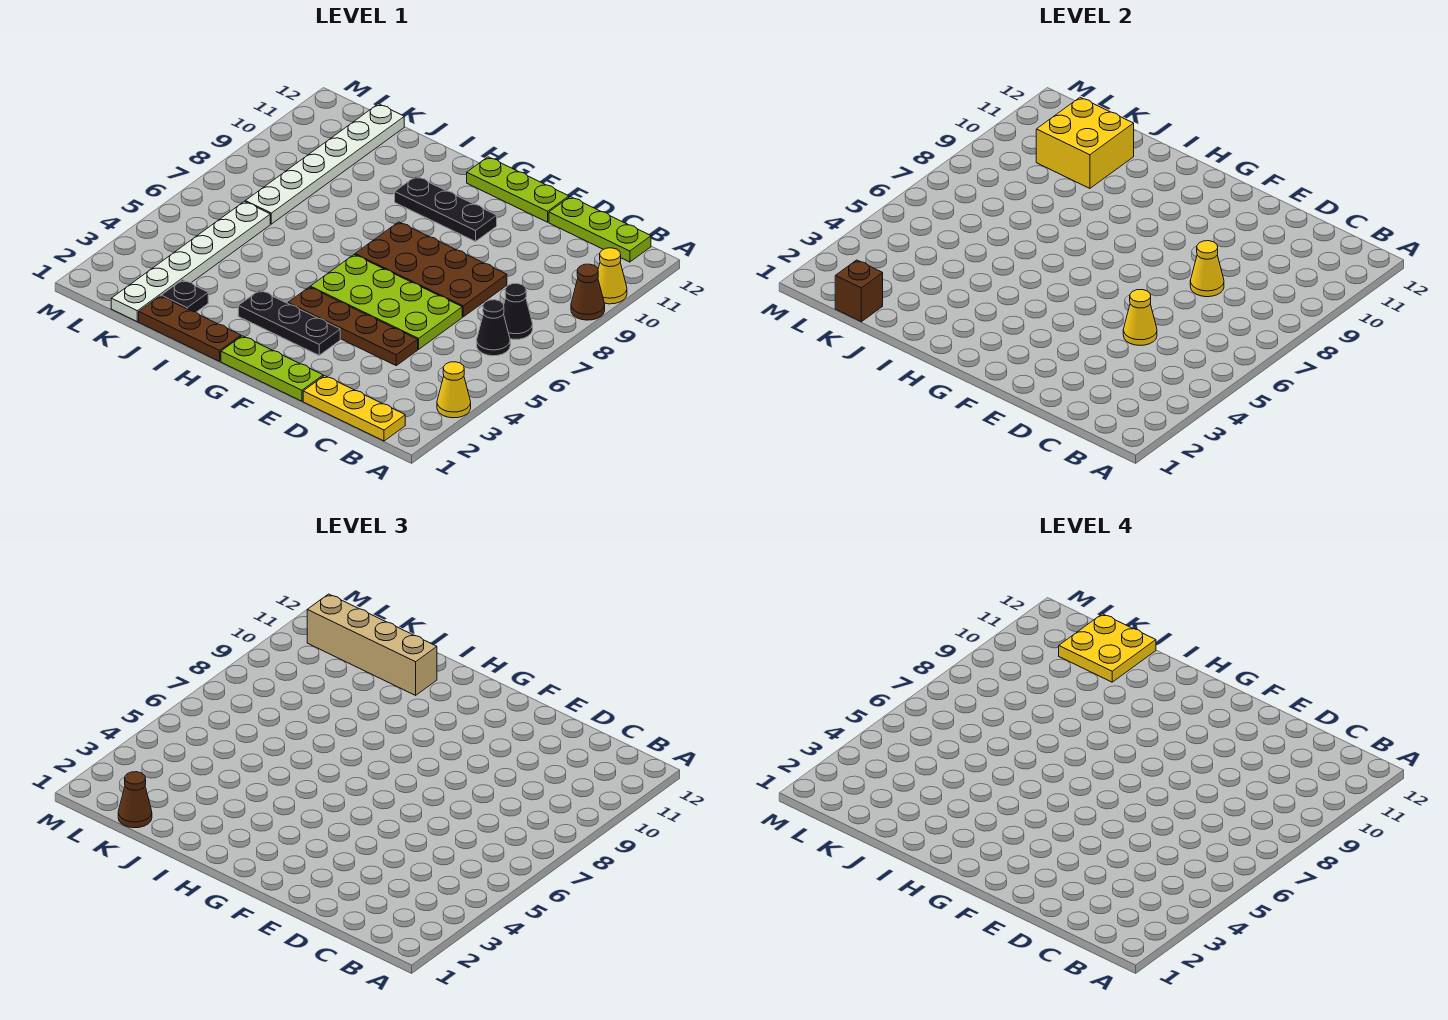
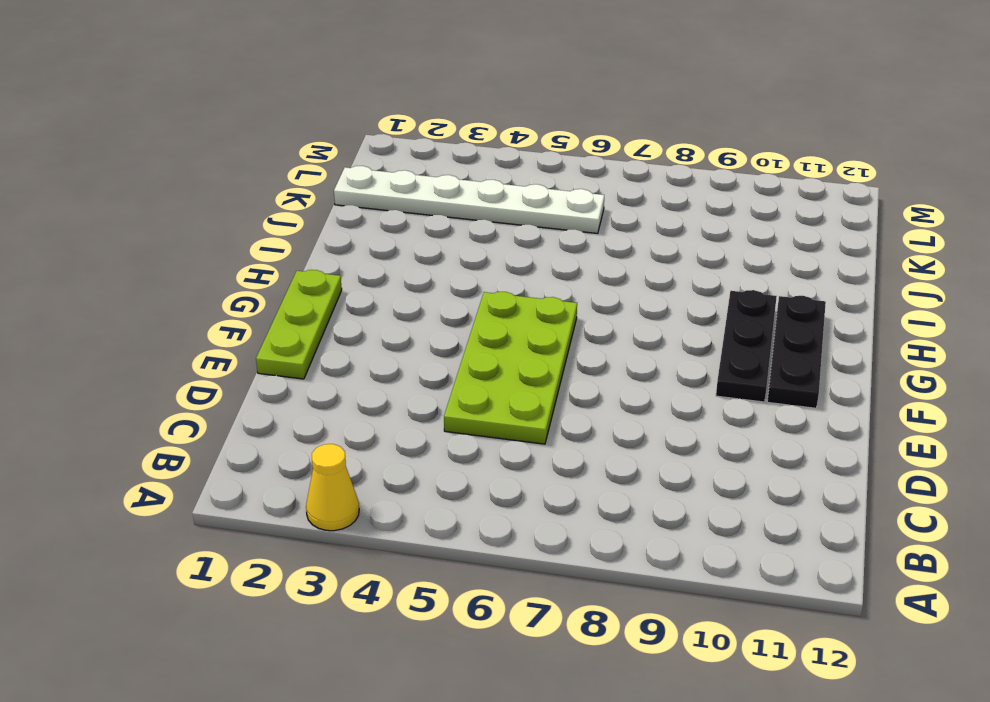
black plate F11:H11 level 1 -> black plate F3:H3 level 1
none -> brown cone A9 level 1
none -> yellow cone A10 level 1
none -> yellow plate B1:D1 level 1

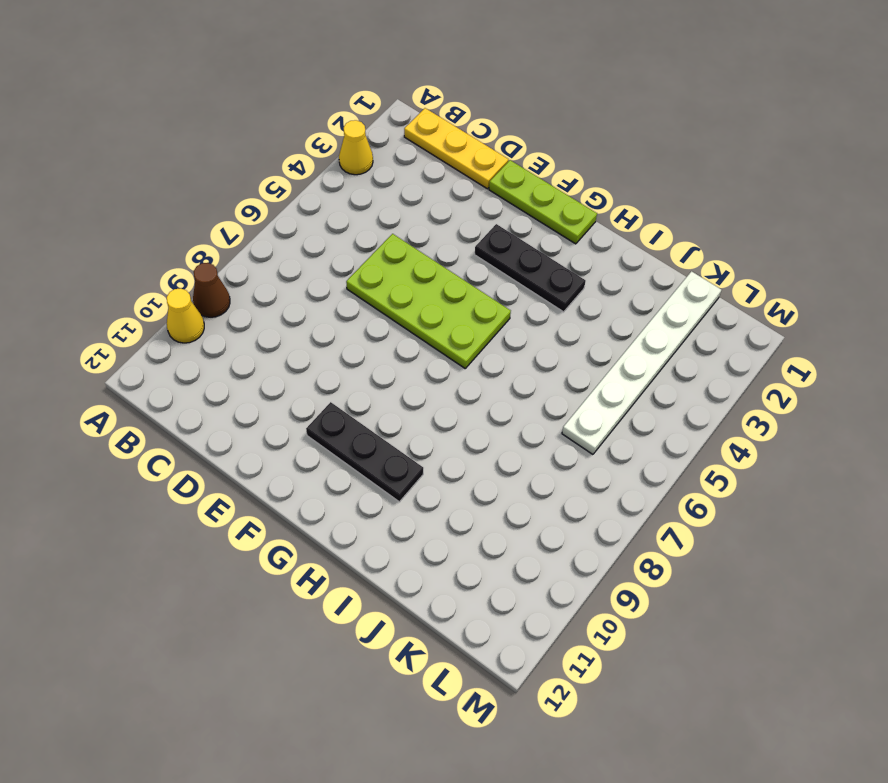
none -> black cone B6 level 1
none -> black cone B7 level 1
none -> lime plate B12:D12 level 1

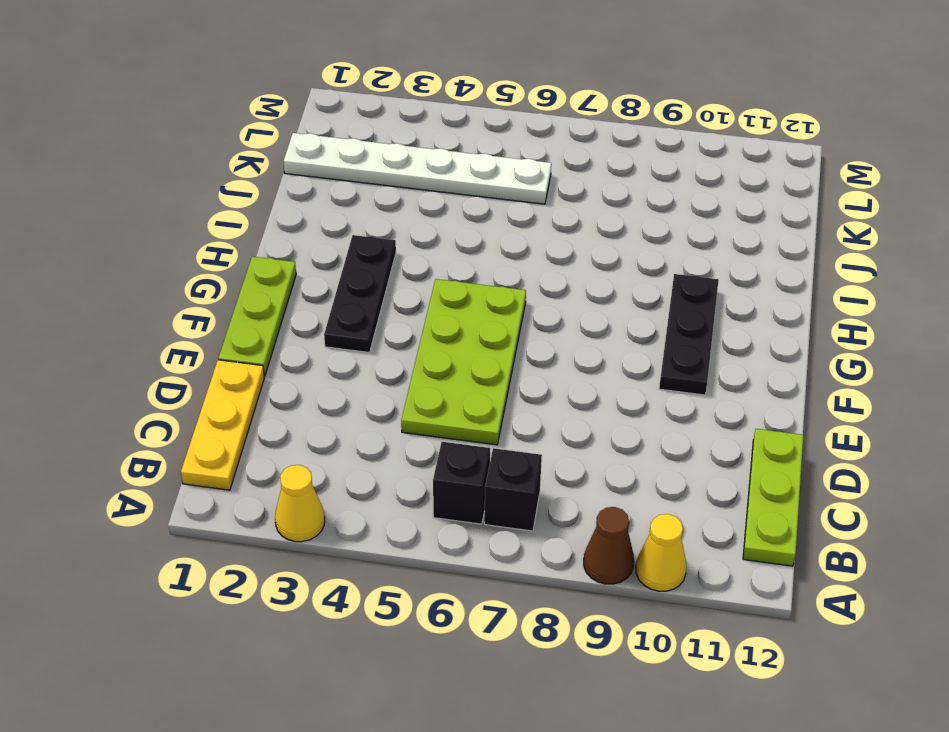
black brick B6 level 1 -> black cone B6 level 1
black brick B7 level 1 -> black cone B7 level 1
none -> brown plate D4:G4 level 1
none -> brown plate D7:G8 level 1
none -> lime plate E12:G12 level 1

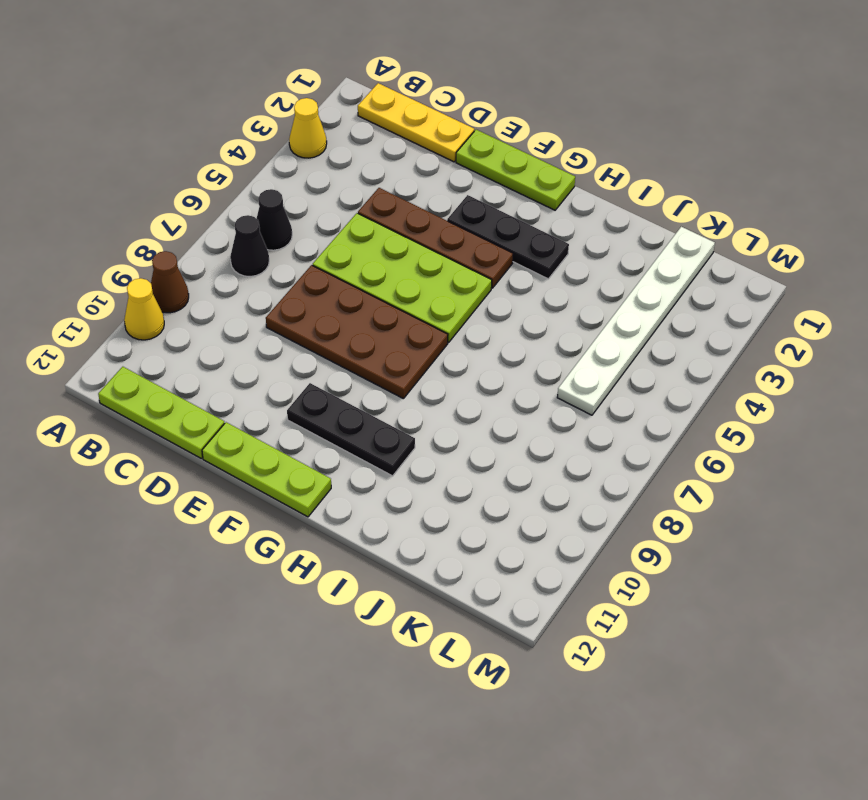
none -> brown plate H1:J1 level 1
none -> black plate J2 level 1
none -> white plate K7:K12 level 1

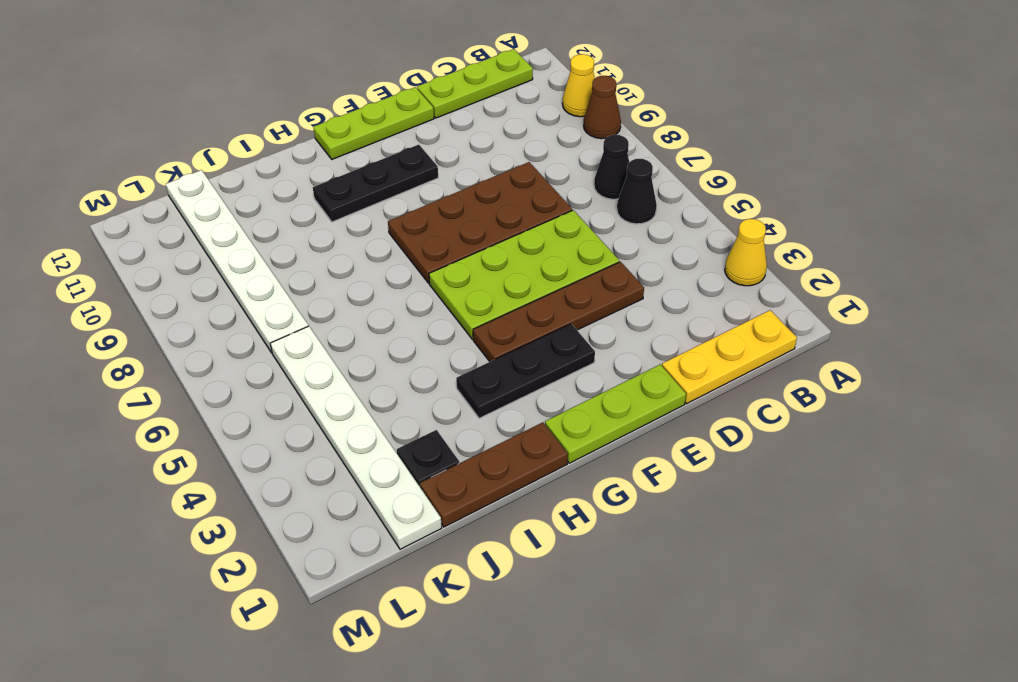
none -> yellow cone D5 level 2
none -> yellow cone D8 level 2
none -> yellow brick J10:K11 level 2

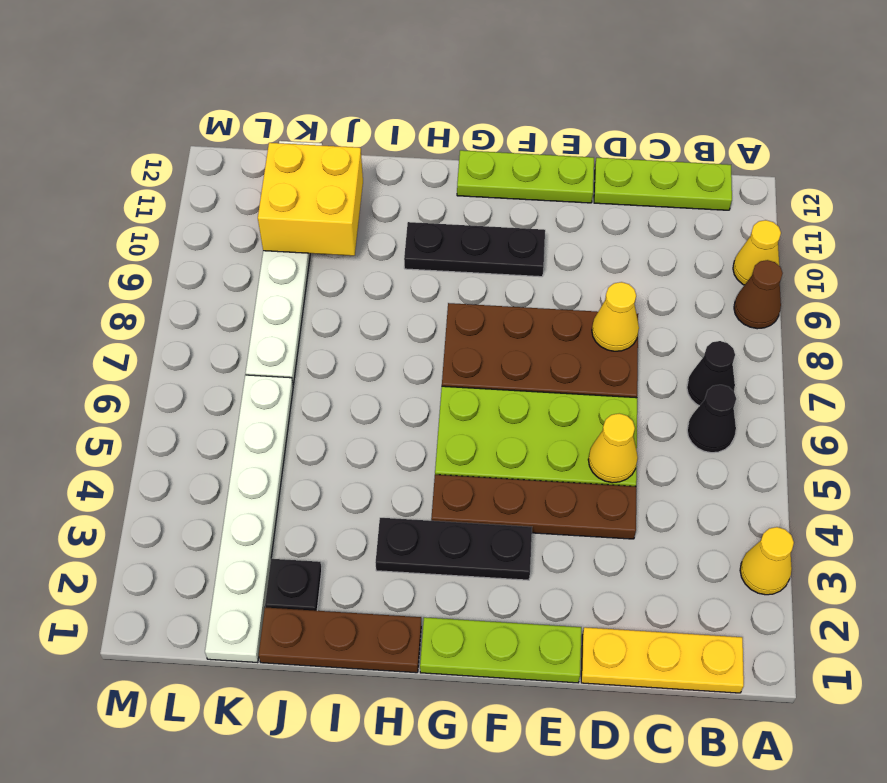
none -> brown brick K1 level 2
none -> tan brick I11:L11 level 3
none -> brown cone K1 level 3

